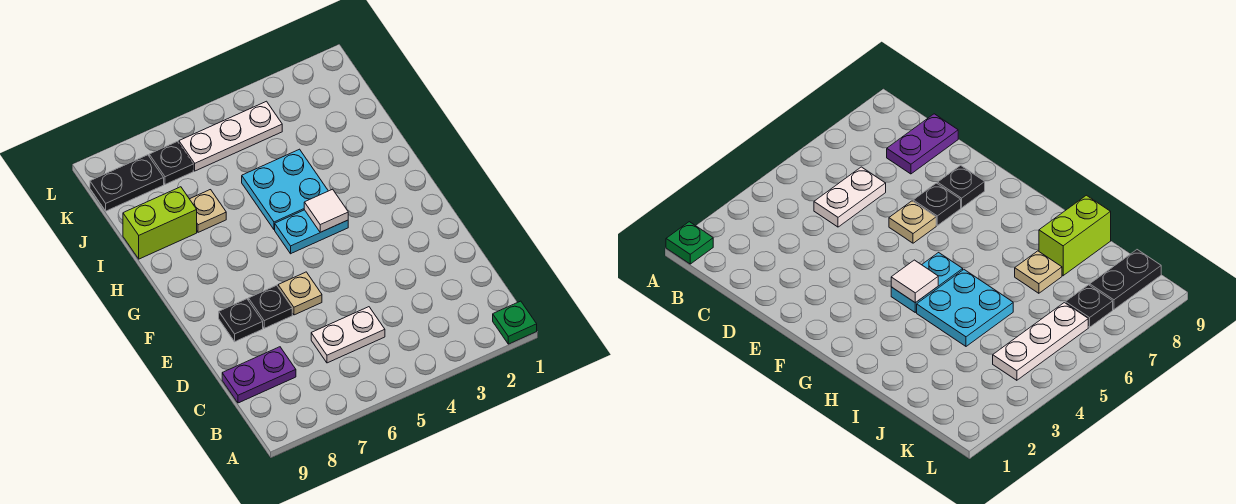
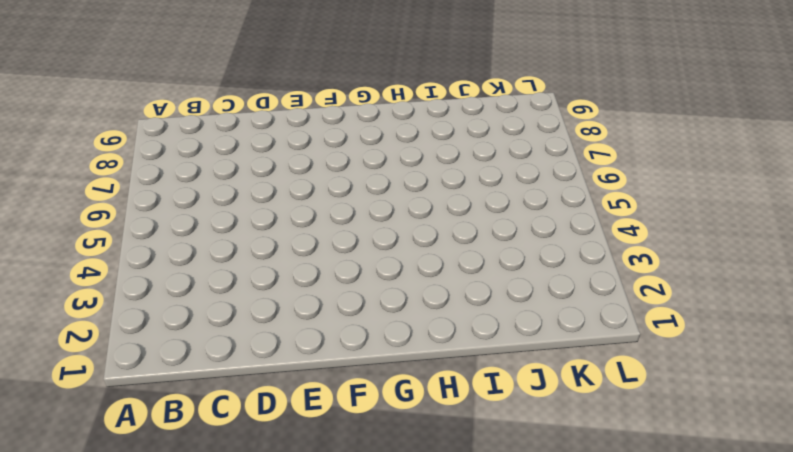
none -> green plate A1 level 1
none -> white plate C5:C6 level 1
none -> purple plate C8:C9 level 1

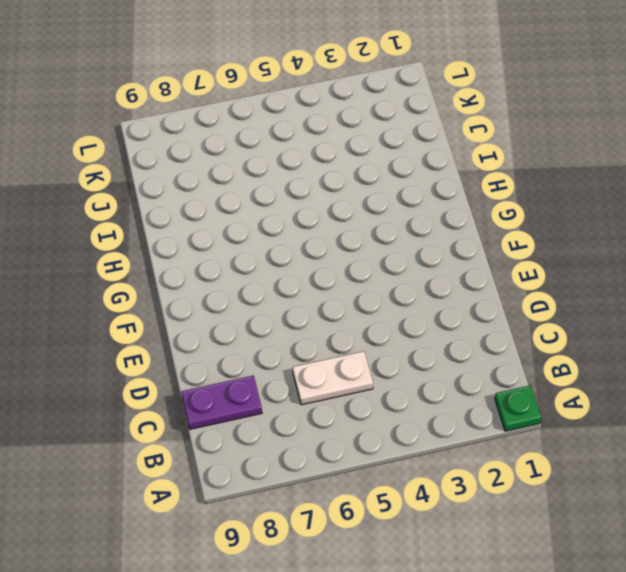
none -> tan plate E6 level 1
none -> black plate E7 level 1
none -> black plate E8 level 1

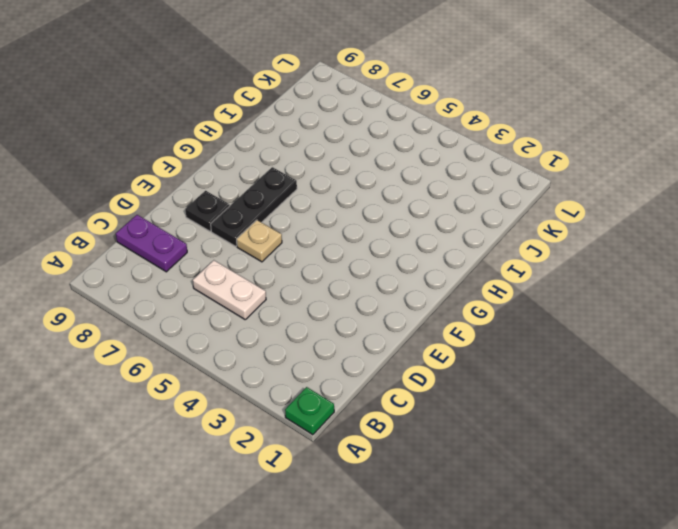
black plate E7:G7 level 1 -> black plate E7 level 1
none -> cyan plate G4:G5 level 1
none -> cyan plate H4:I5 level 1
none -> tan plate I7 level 1

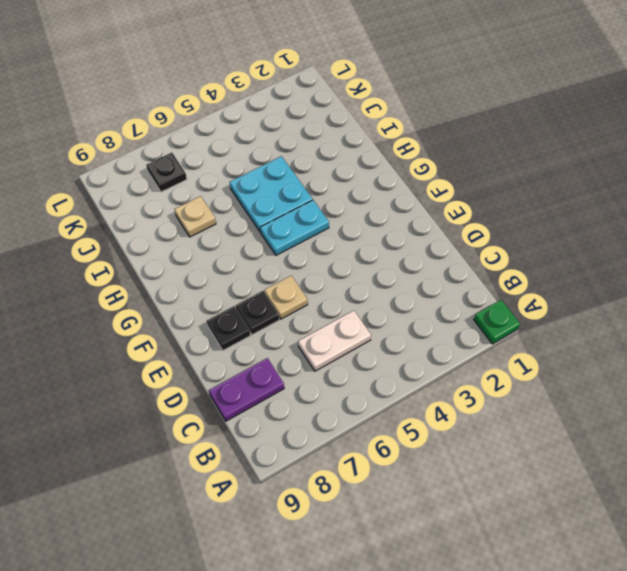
none -> lime brick I8:I9 level 1
none -> white plate K4:K6 level 1
none -> black plate K8:K9 level 1

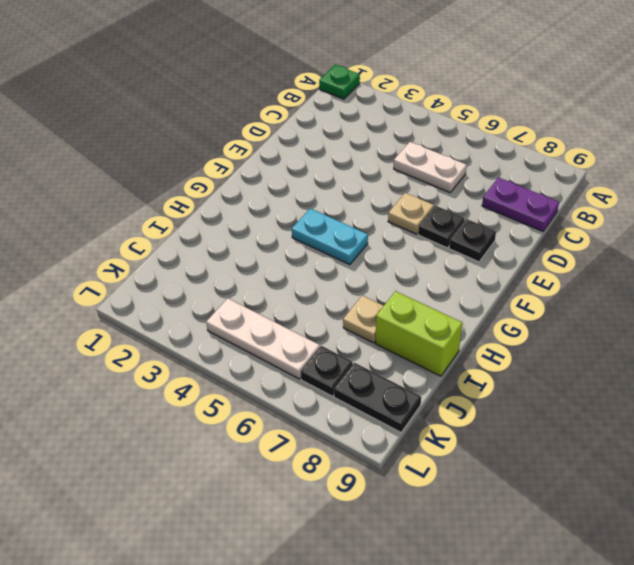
none -> cyan plate H4:I5 level 1
none -> white tile G4 level 2

